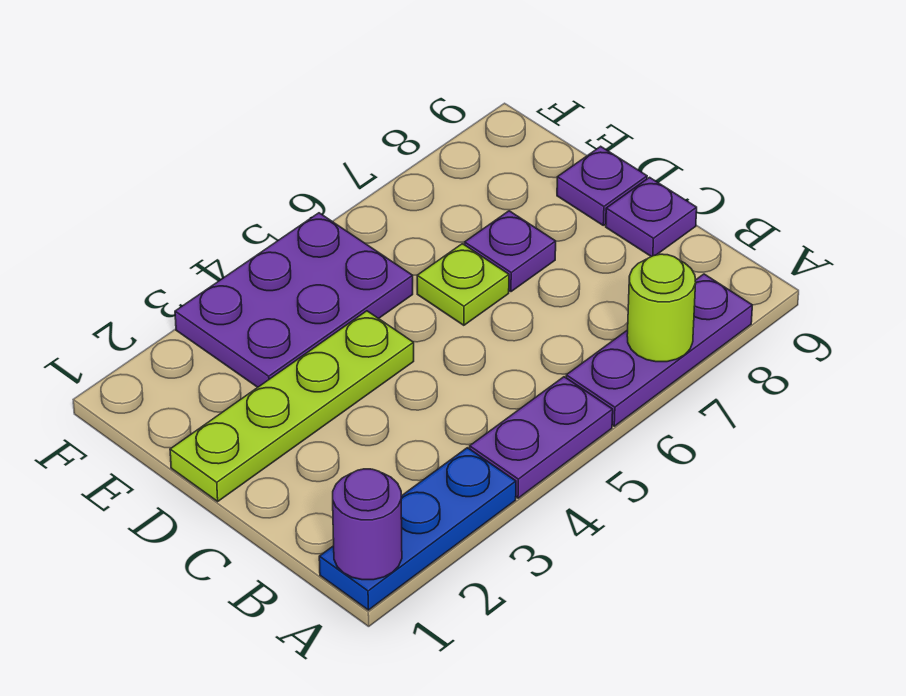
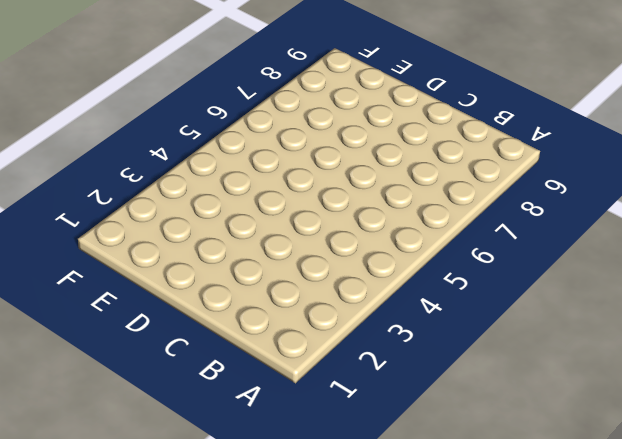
none -> blue plate A1:A3 level 1
none -> purple plate A4:A5 level 1

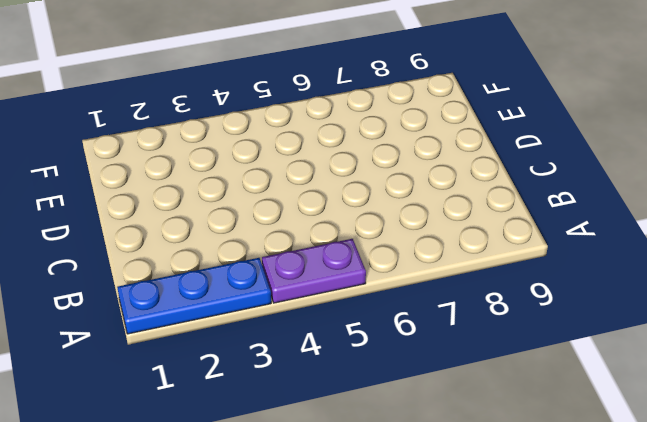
none -> purple plate A6:A8 level 1
none -> purple plate C9 level 1

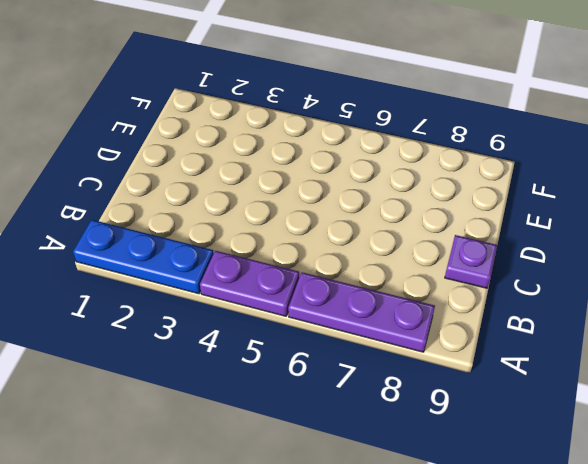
none -> lime plate D1:D4 level 1
none -> lime plate D6 level 1

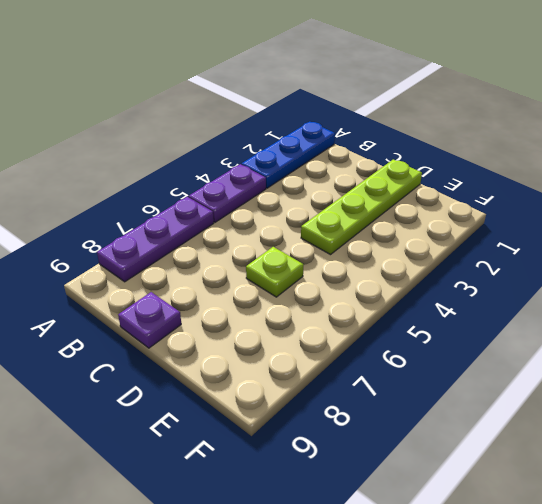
none -> purple plate D7 level 1
none -> purple plate D9 level 1

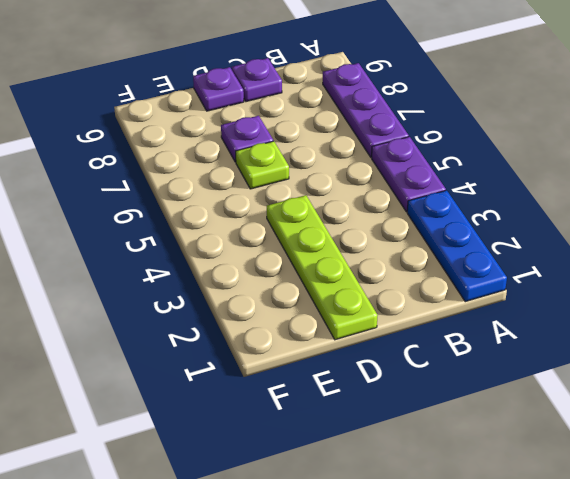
none -> purple plate E3:F5 level 1
none -> purple round brick A1 level 2

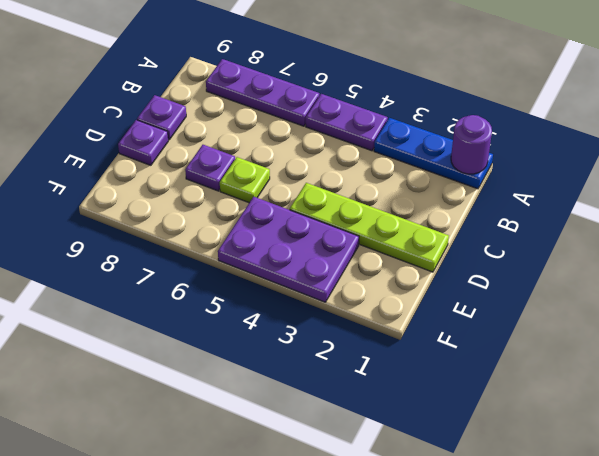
none -> lime round brick A7 level 2

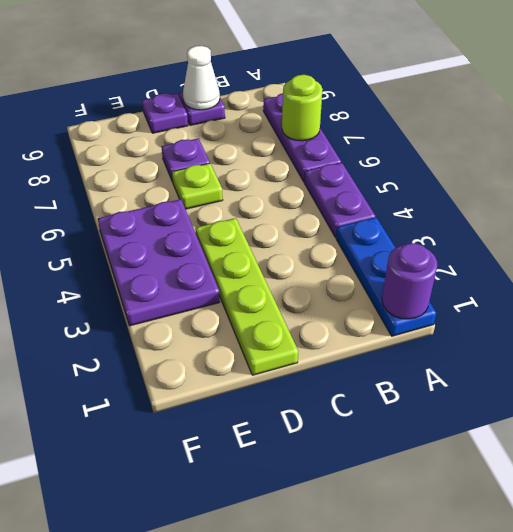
white cone C9 level 2 -> none

